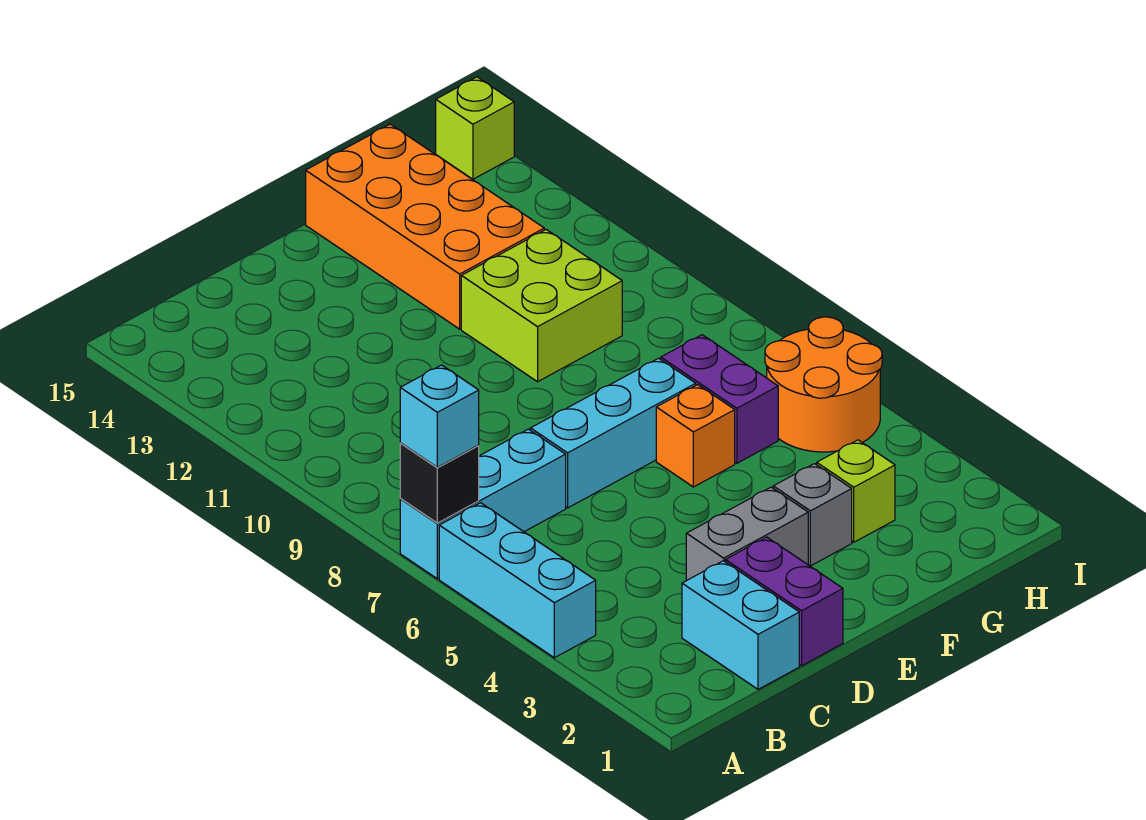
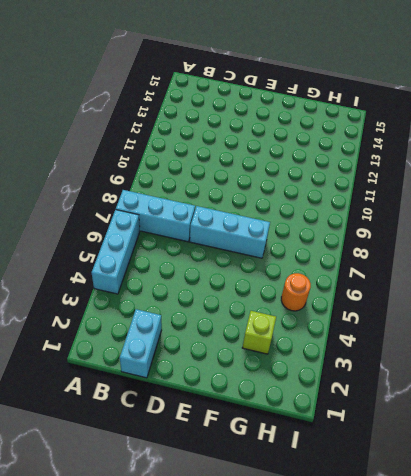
orange round brick H5 level 1 -> orange round brick H5:I6 level 1
none -> purple brick D1:D2 level 1
none -> grey brick D3:E3 level 1
none -> grey brick F3 level 1

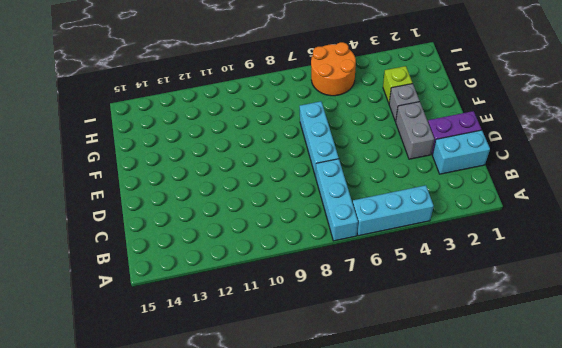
none -> orange brick F6 level 1
none -> lime brick F10:G11 level 1
none -> orange brick F12:G15 level 1

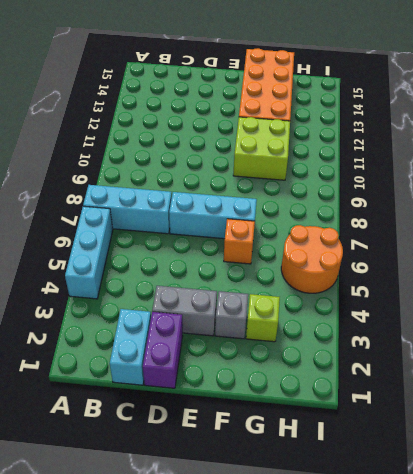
none -> purple brick G6:G7 level 1
none -> lime brick I15 level 1
none -> black brick A7 level 2

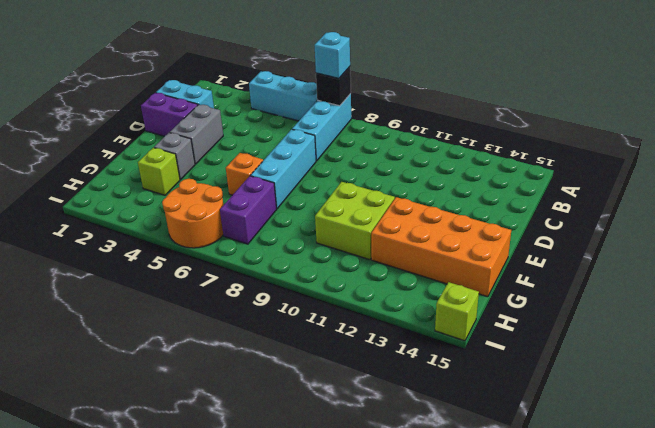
purple brick G7:H7 level 1 -> purple brick G6:G7 level 1

